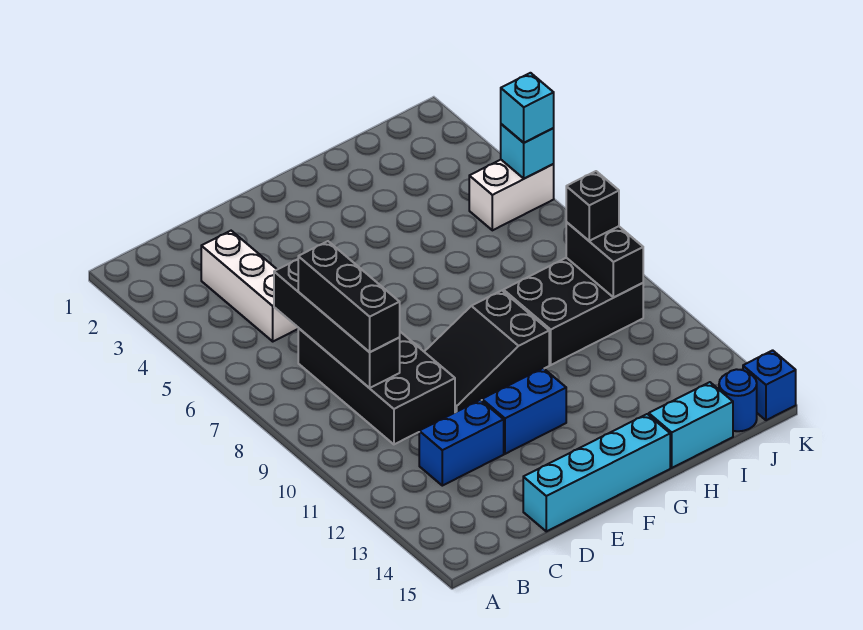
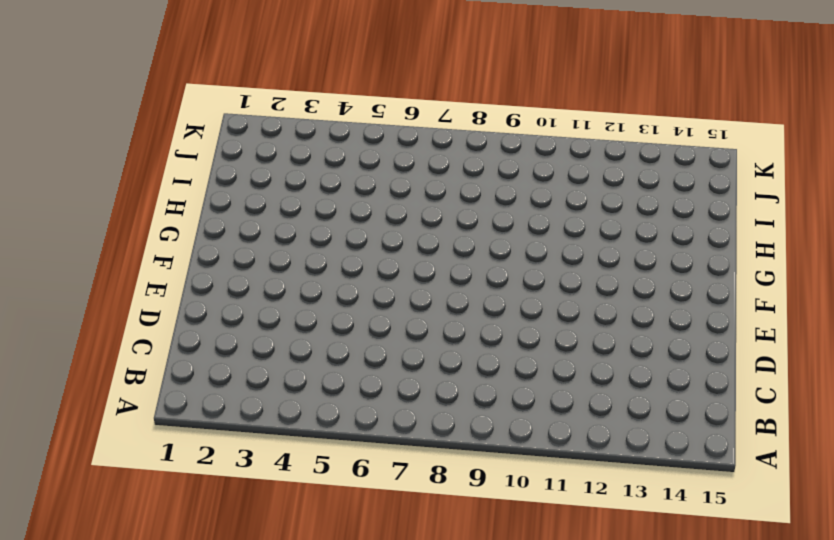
none -> white brick C3:C5 level 1
none -> black brick C7:D10 level 1
none -> blue brick C12:D12 level 1

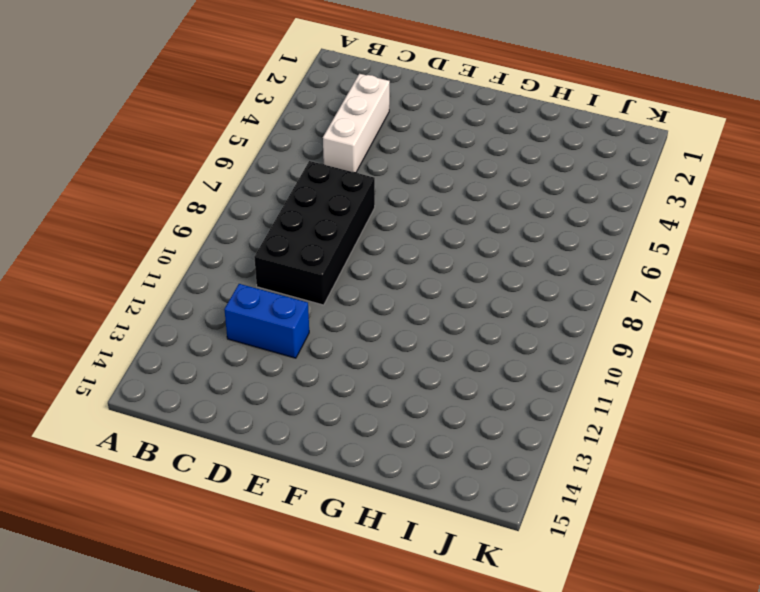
none -> cyan brick D15:G15 level 1
none -> black slope E9:G10 level 1 top G
none -> blue brick E12:F12 level 1

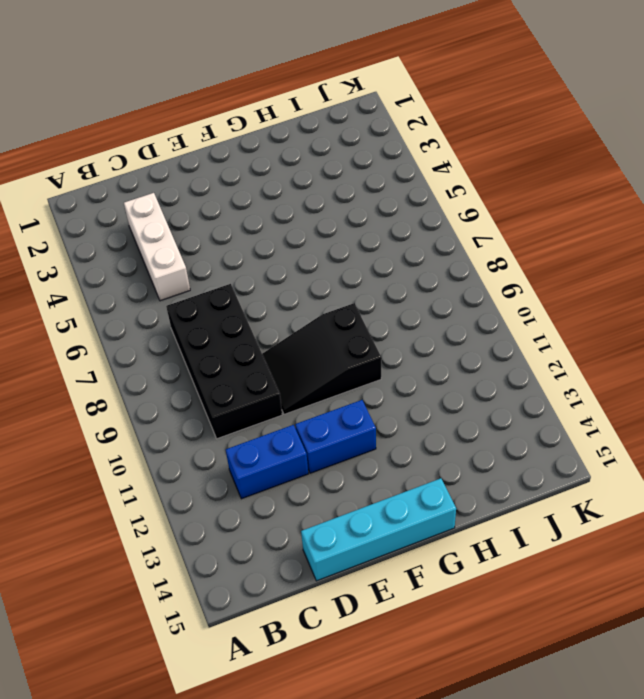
none -> black brick H9:J10 level 1
none -> cyan brick H15:I15 level 1
none -> white brick J5:K5 level 1

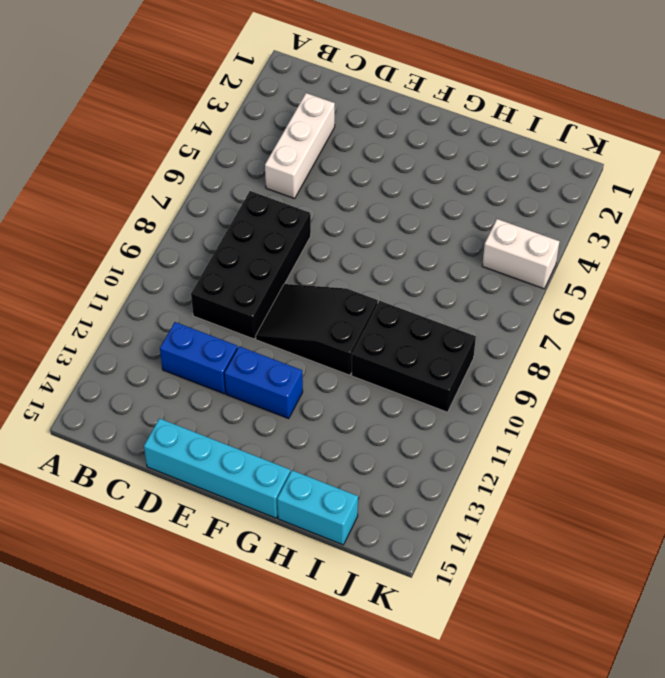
none -> blue round brick J15 level 1
none -> blue brick K15 level 1
none -> black brick C6:C9 level 2

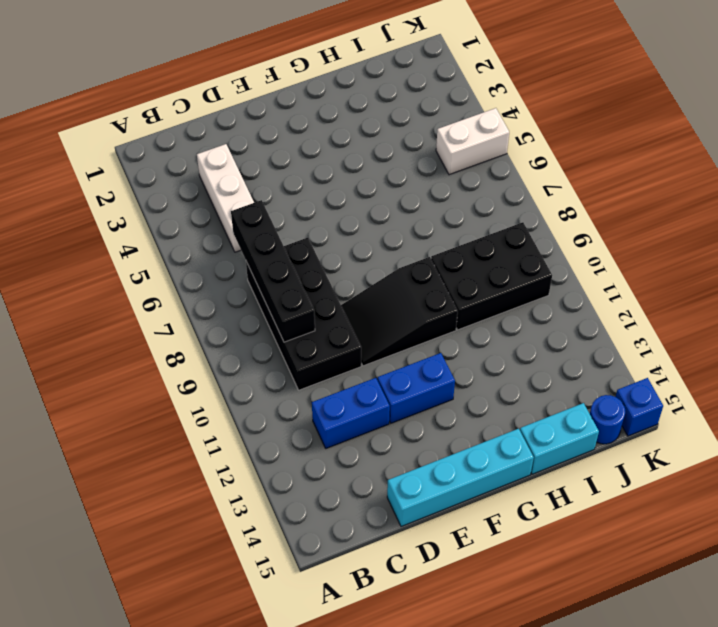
none -> black brick J9:J10 level 2
none -> cyan brick K5 level 2
none -> black brick C7:C9 level 3

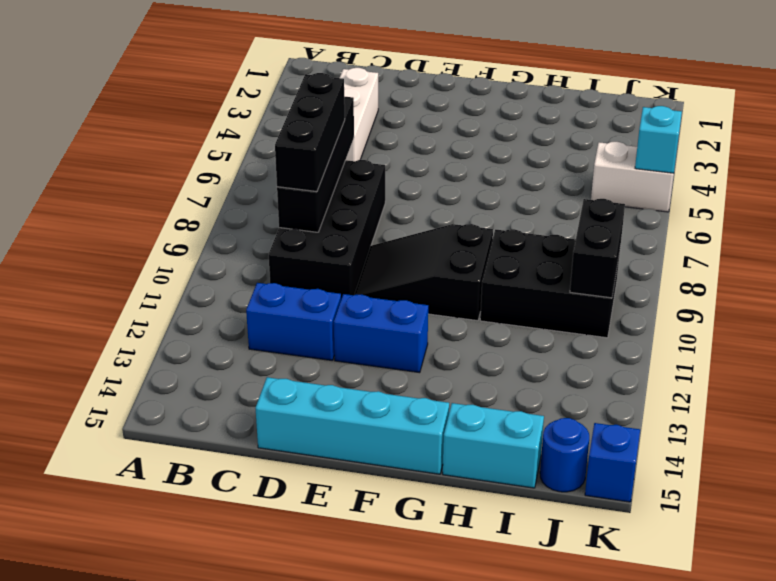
none -> black brick J9 level 3
none -> cyan brick K5 level 3

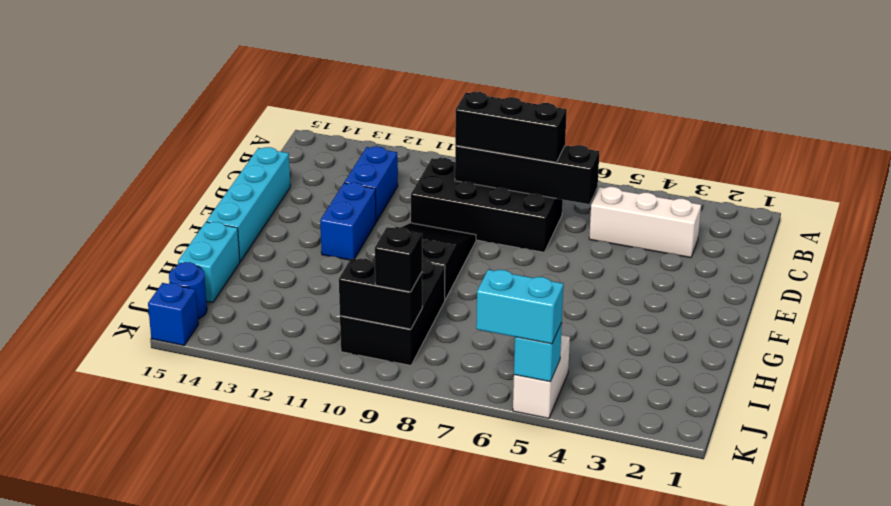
cyan brick K5:K6 level 3 -> cyan brick K5 level 3

